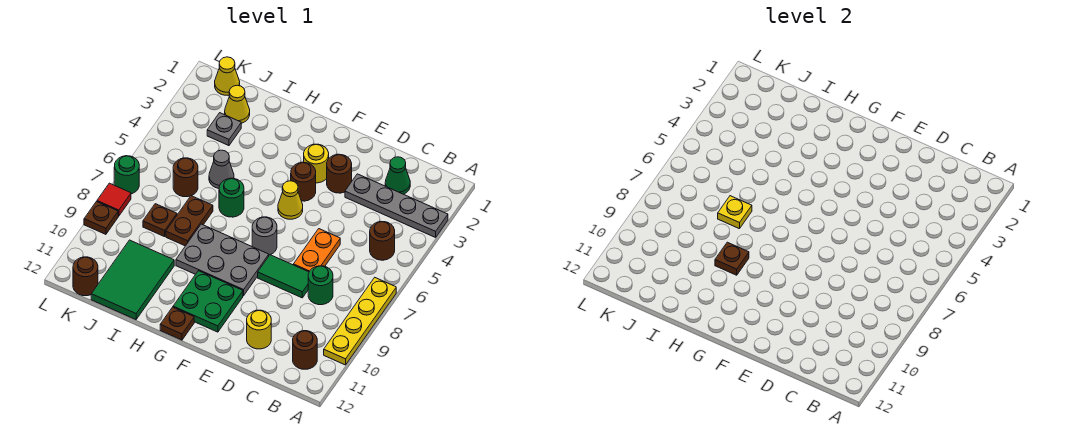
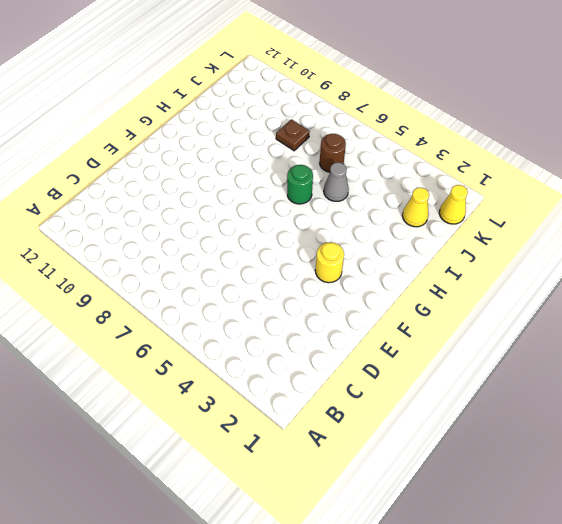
none -> grey plate A3:D3 level 1
none -> yellow plate A7:A10 level 1
none -> brown round brick B5 level 1
none -> brown round brick B11 level 1

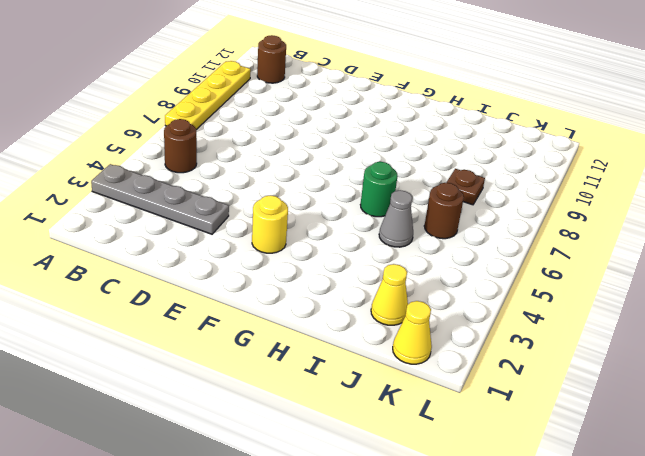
none -> green cone C2 level 1
none -> green round brick C8 level 1
none -> orange plate D6:D7 level 1
none -> green tile D8:E8 level 1

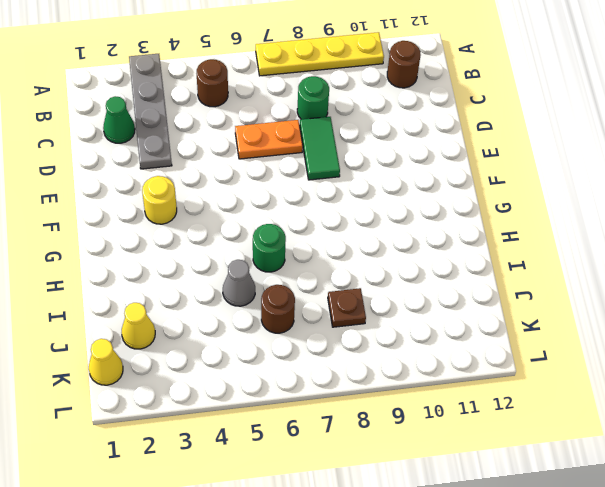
none -> yellow round brick D11 level 1
none -> brown round brick E3 level 1
none -> brown round brick F4 level 1
none -> yellow cone F5 level 1

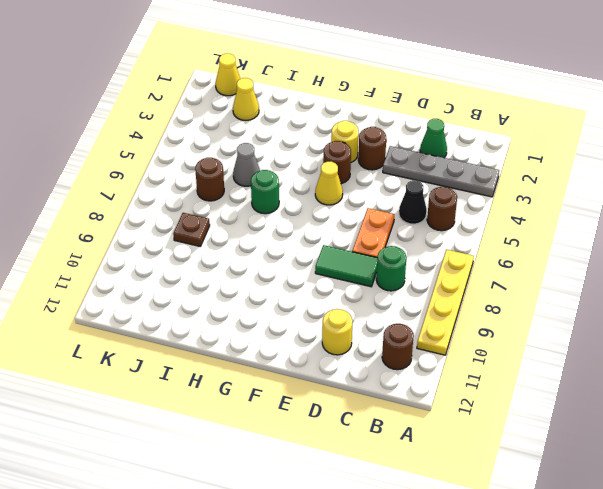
black cone C5 level 1 -> none
none -> grey round brick F7 level 1
none -> grey plate F8:H9 level 1
none -> green plate F10:G11 level 1
none -> brown plate G12 level 1

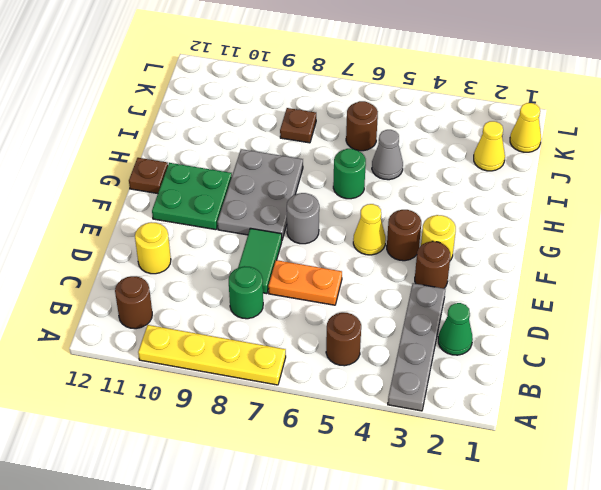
none -> brown plate I7:I8 level 1
none -> green tile I10:J12 level 1
none -> grey plate J3 level 1
none -> brown round brick K12 level 1

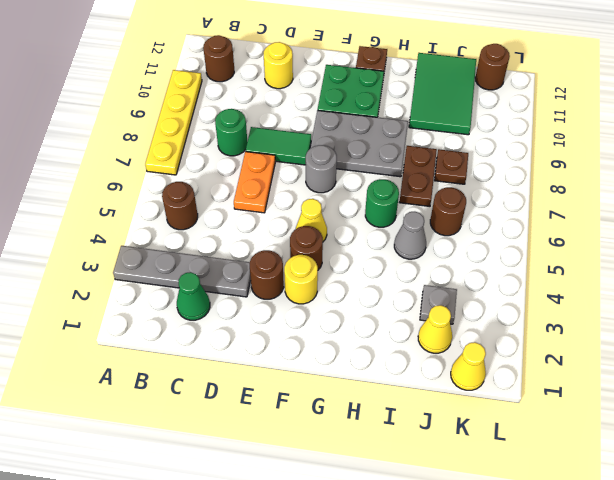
none -> green round brick L7 level 1
none -> red tile L8 level 1
none -> brown plate L9 level 1
none -> brown plate H9 level 2

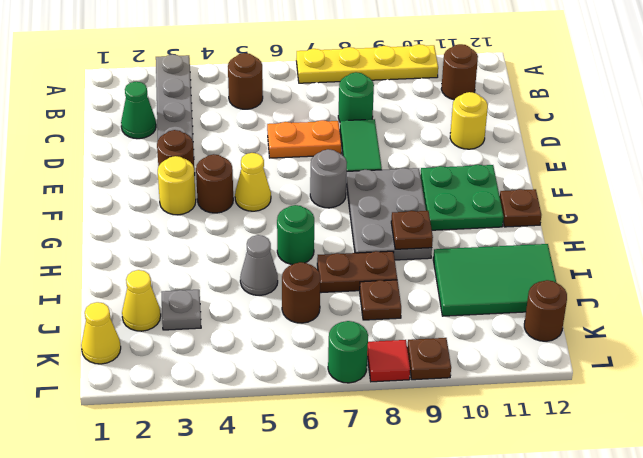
none -> yellow plate I7 level 2

